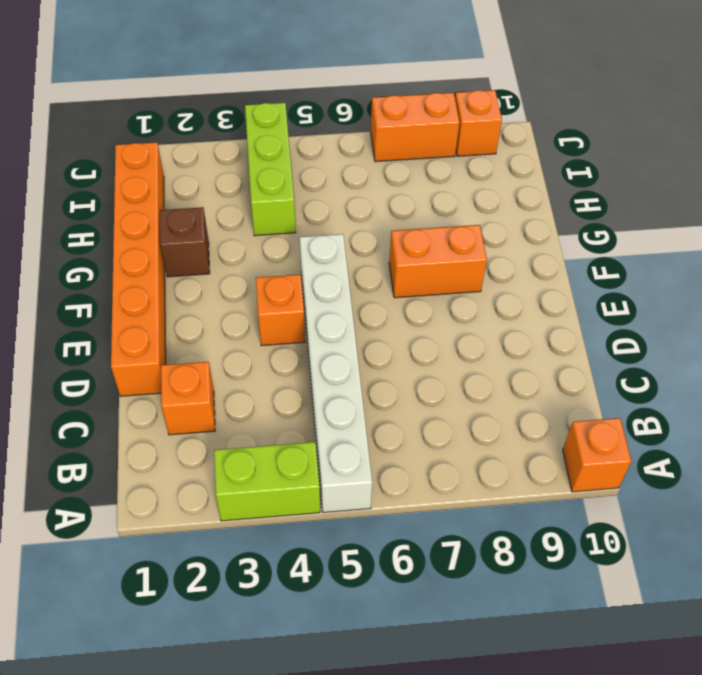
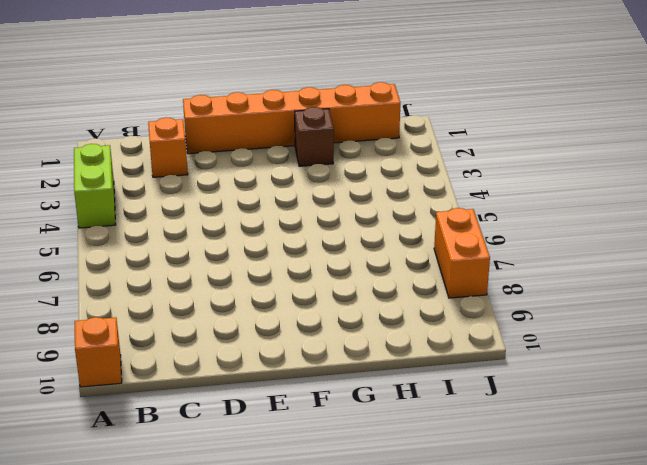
none -> white brick A5:F5 level 1
none -> orange brick E4 level 1

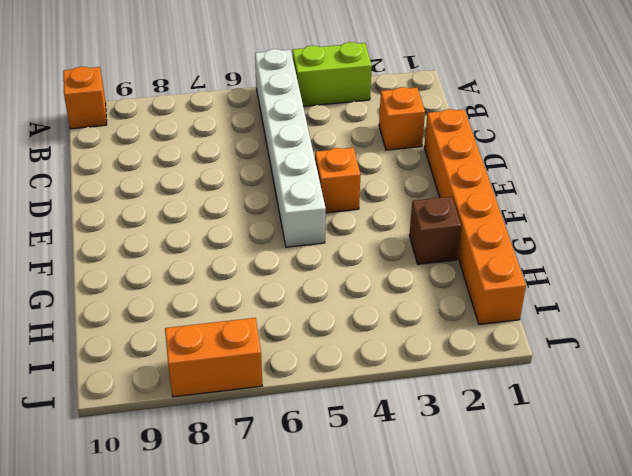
none -> orange brick F7:F8 level 1
none -> lime brick H4:J4 level 1

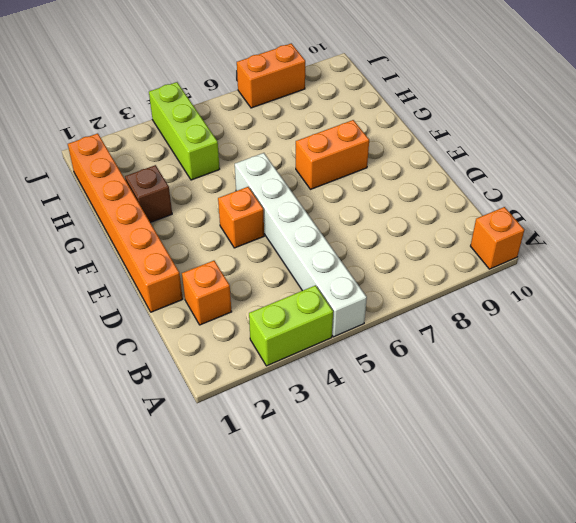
none -> orange brick J9 level 1

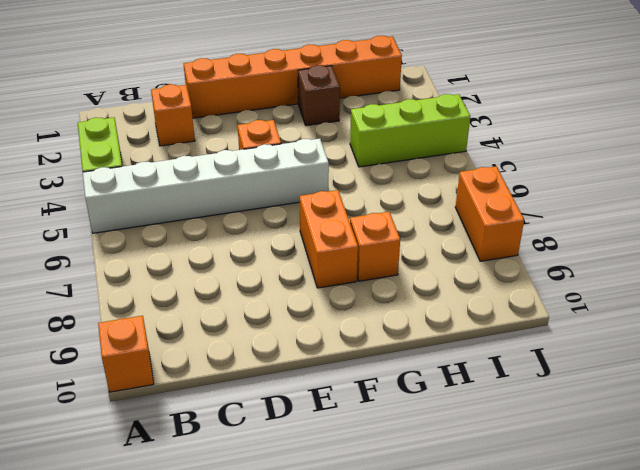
orange brick G8 level 1 -> orange brick J9 level 1

